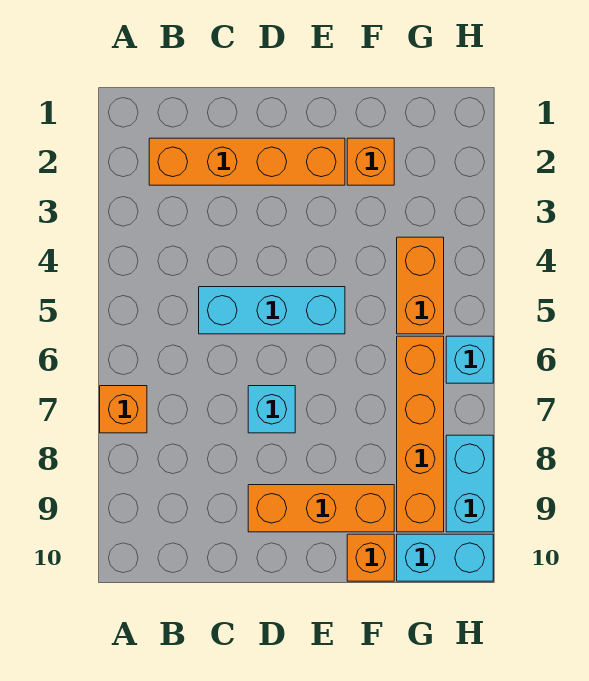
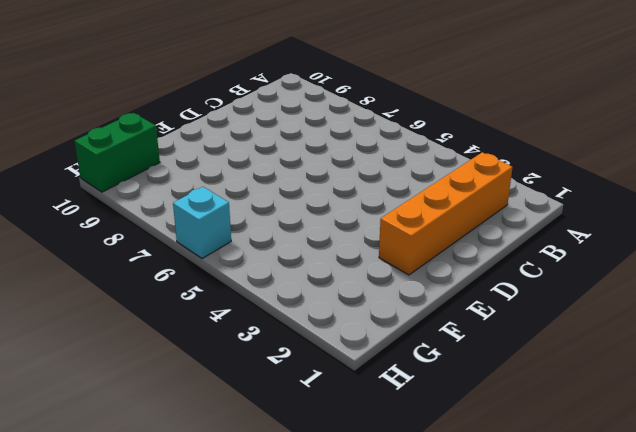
green brick G10:H10 level 1 -> cyan brick G10:H10 level 1
none -> orange brick A7 level 1
none -> cyan brick C5:E5 level 1
none -> cyan brick D7 level 1

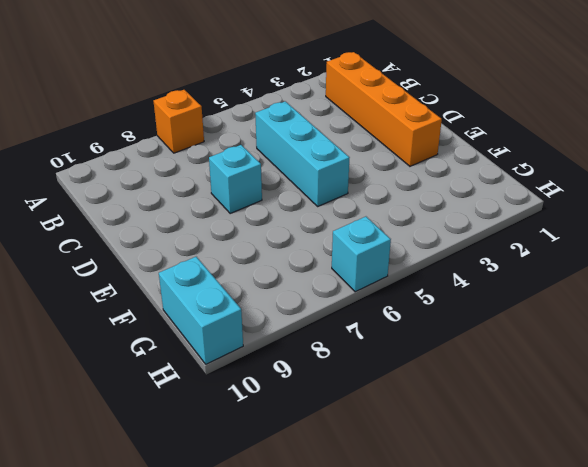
none -> orange brick D9:F9 level 1
none -> orange brick F2 level 1
none -> orange brick F10 level 1

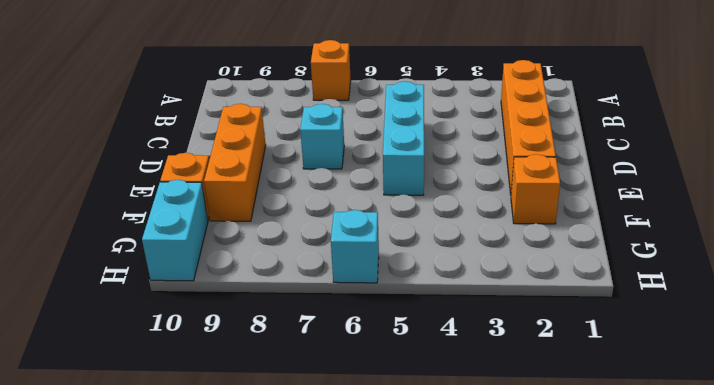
none -> orange brick G4:G5 level 1
none -> orange brick G6:G9 level 1
none -> cyan brick H8:H9 level 1

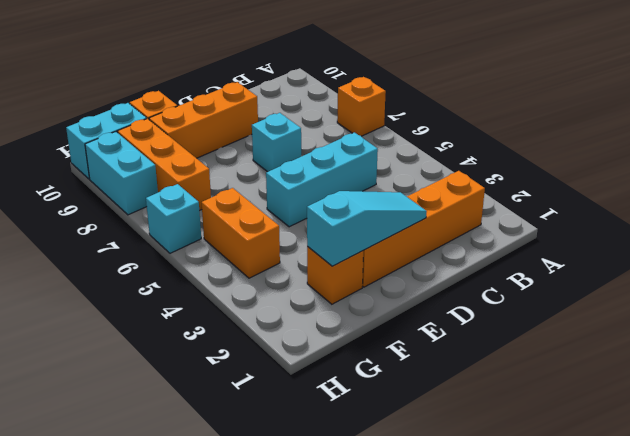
cyan slope D2:F2 level 2 top F -> none
orange brick G7:G9 level 1 -> orange brick G6:G9 level 1

